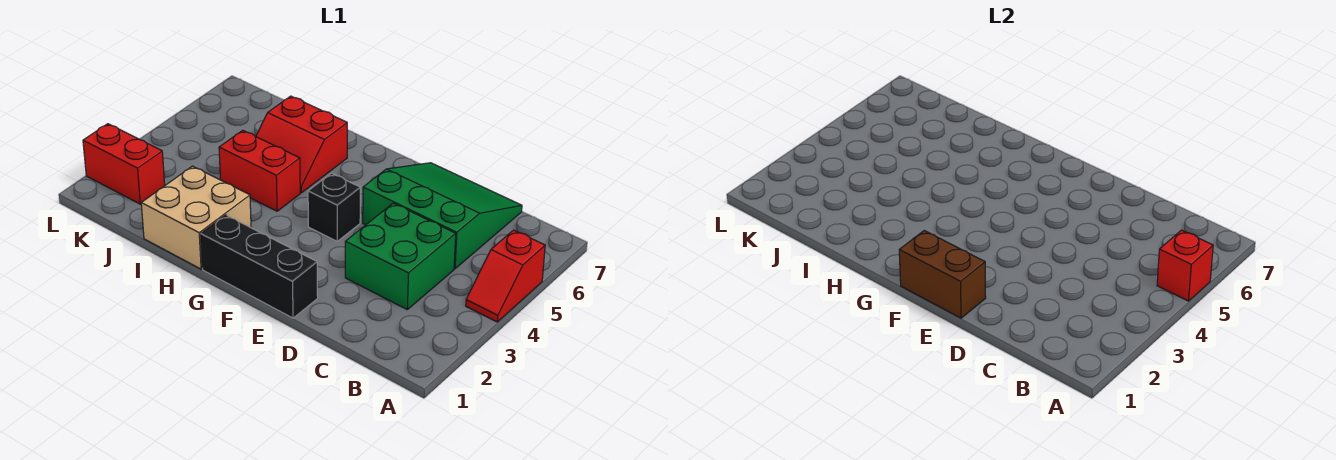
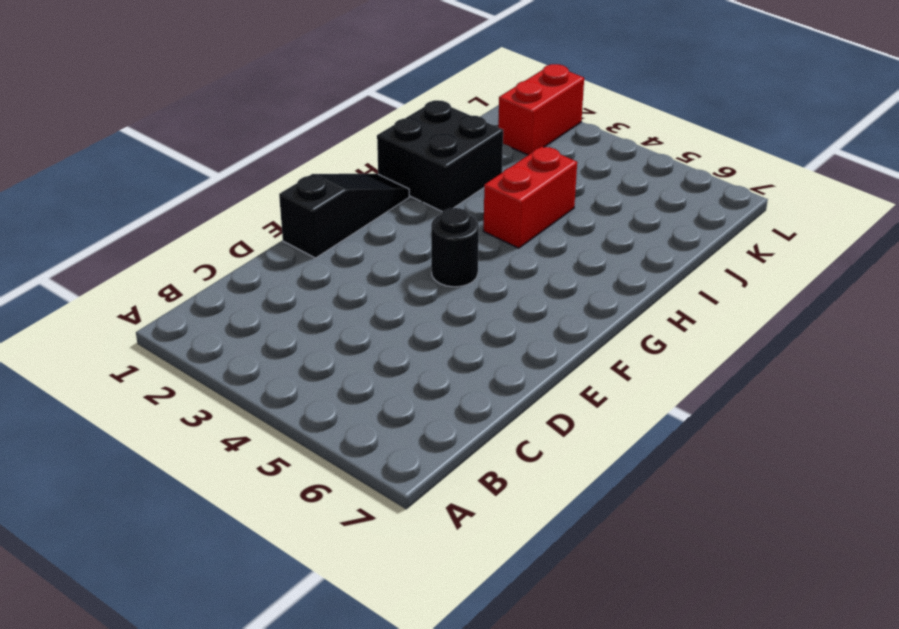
black slope E1:G1 level 1 top E -> black brick E1:G1 level 1
black round brick F4 level 1 -> black brick F4 level 1
black brick H1:I2 level 1 -> tan brick H1:I2 level 1
none -> red slope A4:A5 level 1 top 5
none -> green brick C3:D4 level 1

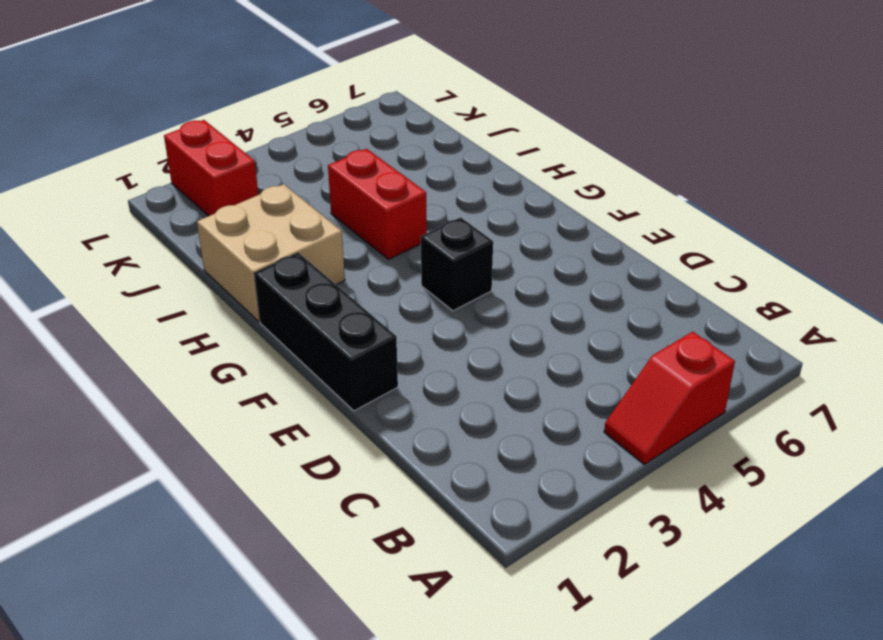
none -> green brick C3:D4 level 1
none -> green slope C5:E7 level 1 top 5

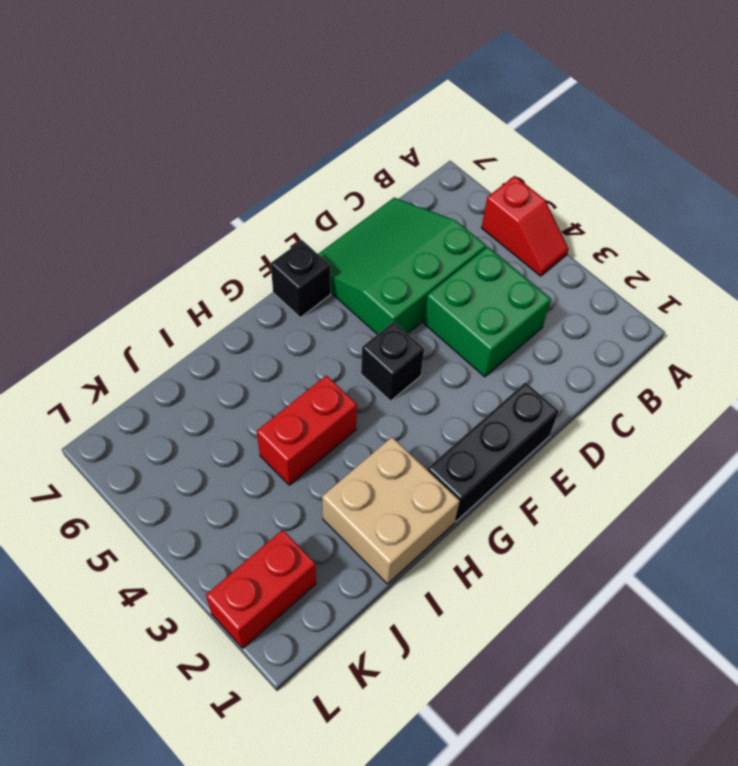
black brick F7 level 1 -> none
none -> red slope H5:I6 level 1 top 6
none -> red brick A5 level 2

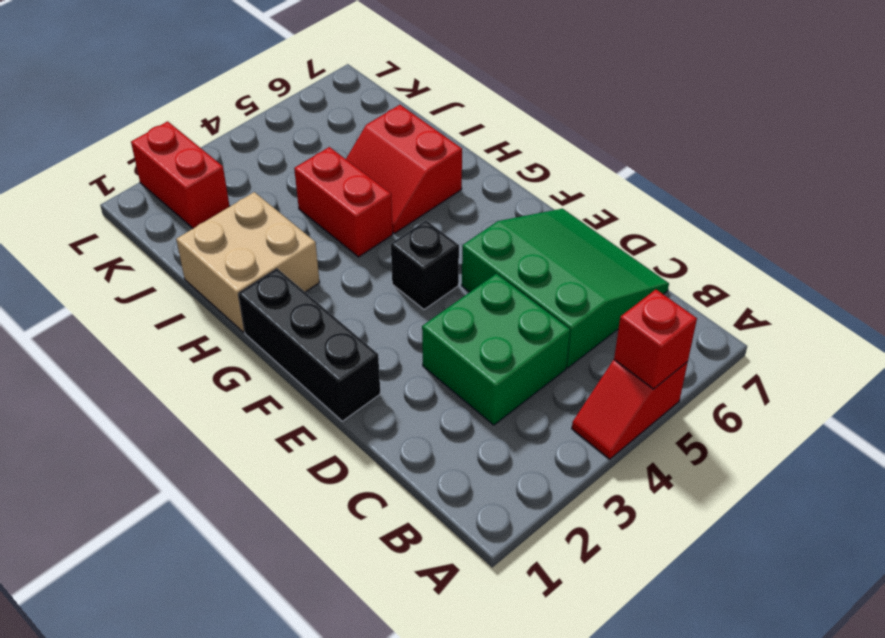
none -> brown brick E1:F1 level 2

